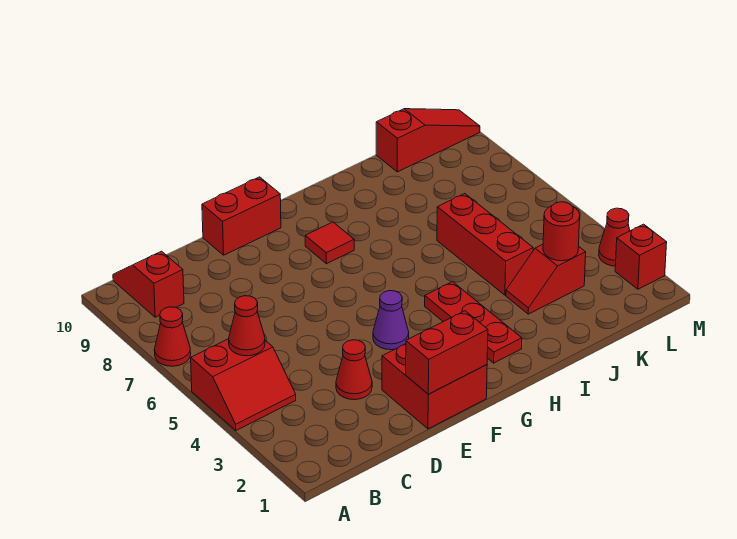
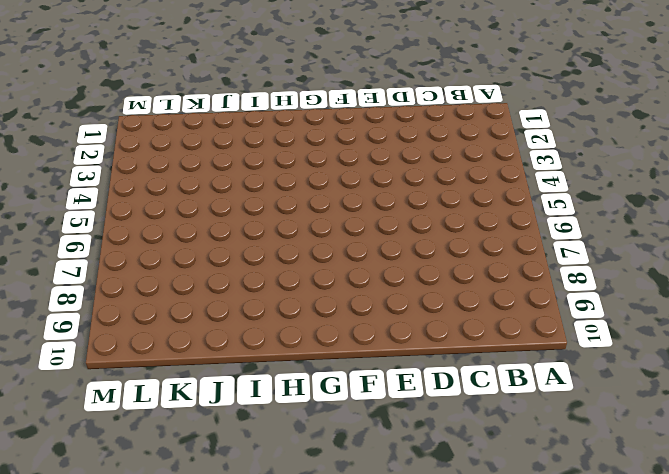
none -> red slope A4:B5 level 1 top 5
none -> red cone A7 level 1
none -> red slope B9:B10 level 1 top 9

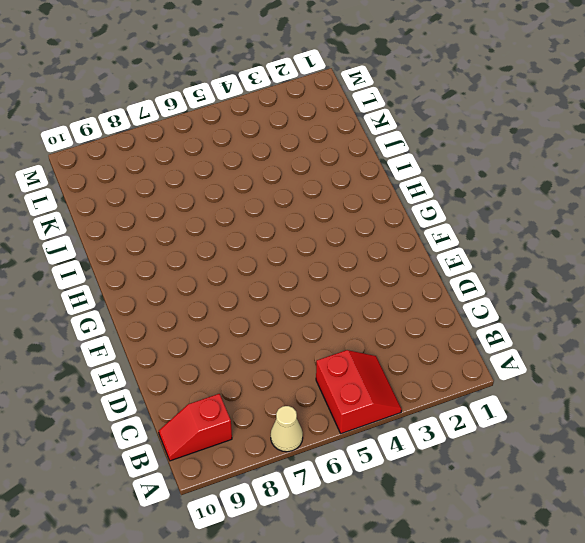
tan cone A7 level 1 -> red cone A7 level 1
none -> red cone D3 level 1
none -> red brick E1:F2 level 1
none -> red brick E10:F10 level 1

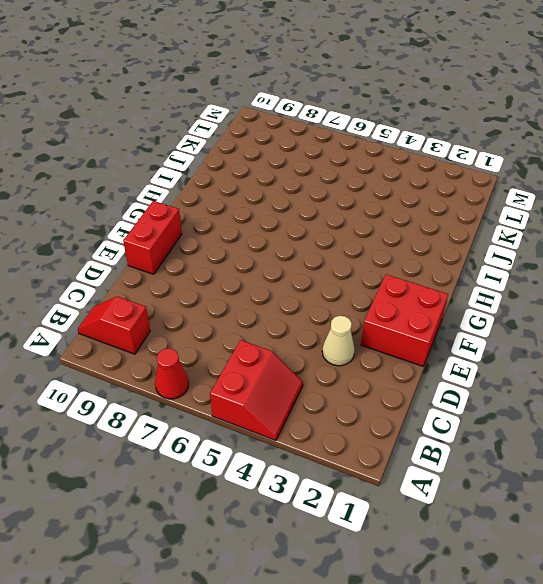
tan cone D3 level 1 -> red cone D3 level 1
none -> purple cone F4 level 1
none -> red tile G8 level 1
none -> red plate H2:H4 level 1

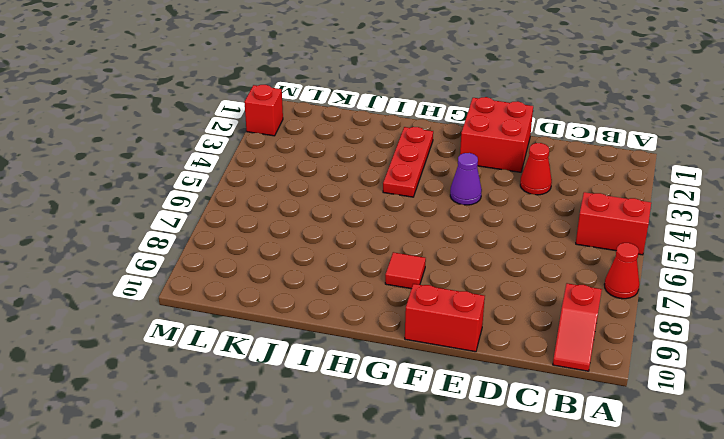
none -> red slope J3:K3 level 1 top K
none -> red brick J4:J6 level 1
none -> red slope K10:M10 level 1 top K

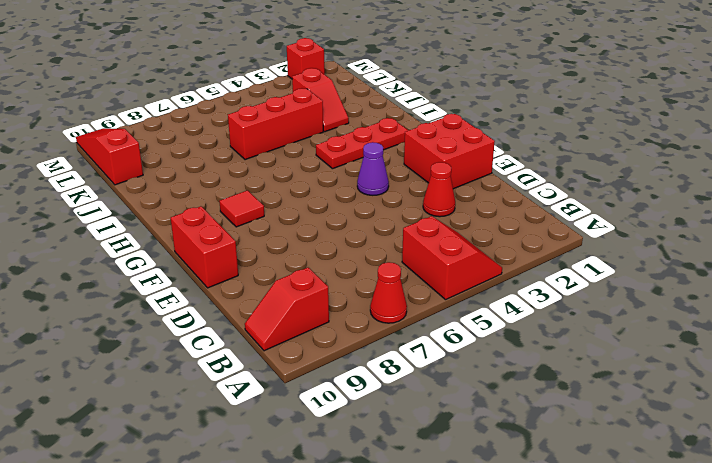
none -> red cone M3 level 1
none -> red cone B5 level 2
none -> red brick E1:F1 level 2

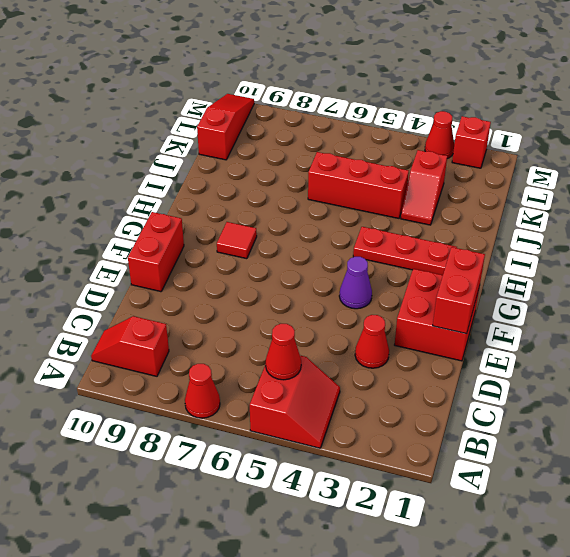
none -> red round brick K3 level 2

